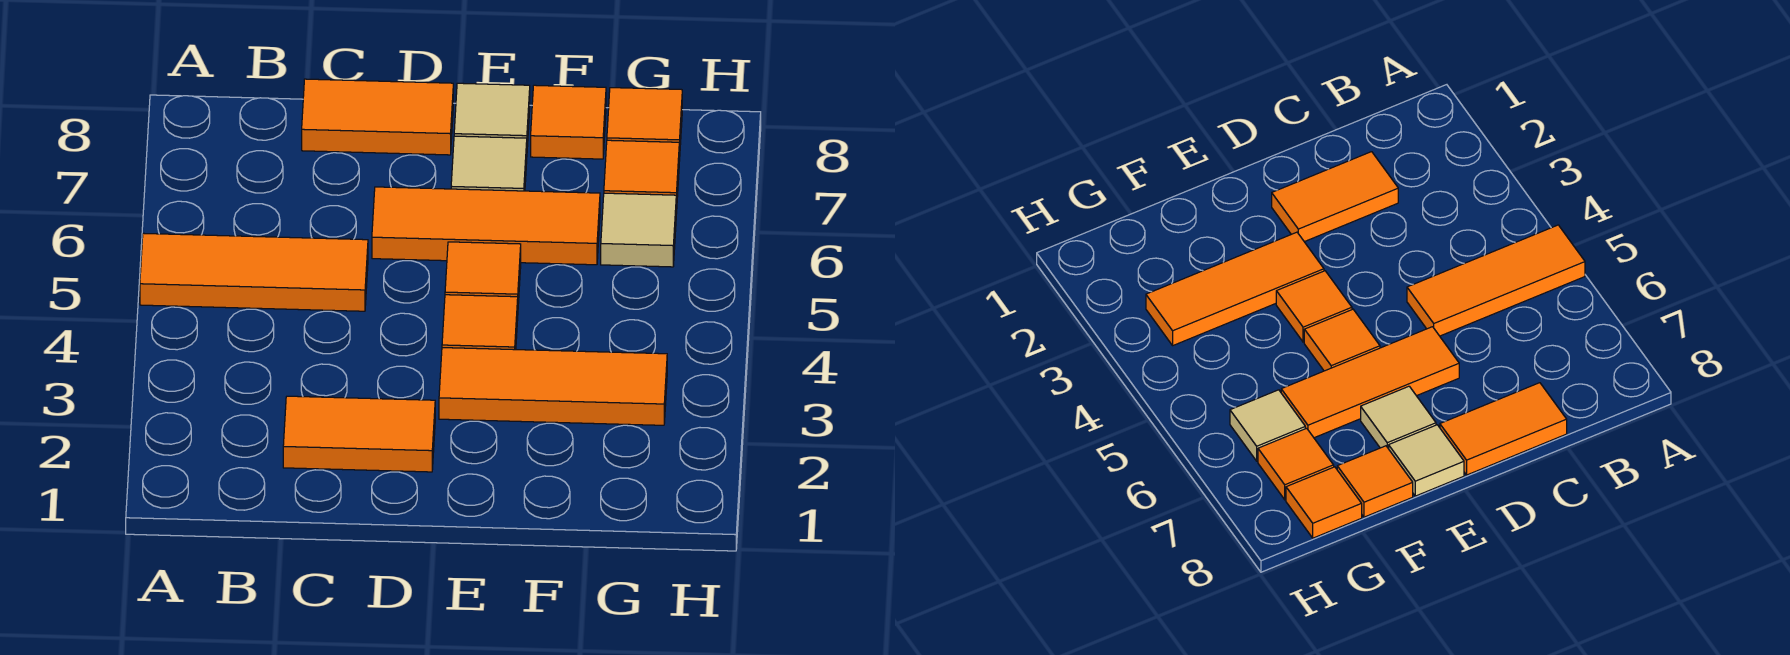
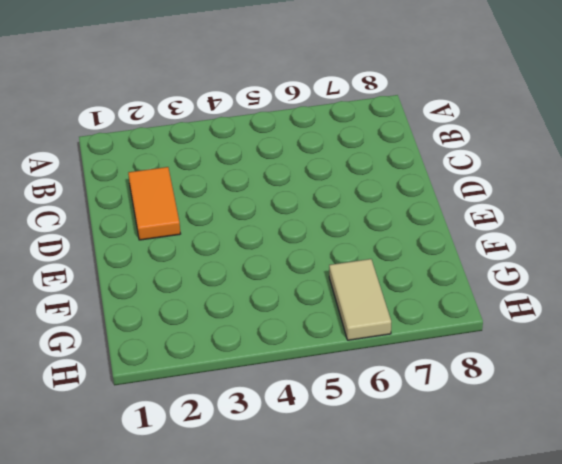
tan tile G6:H6 level 1 -> tan tile G6 level 1
none -> orange tile A5:C5 level 1
none -> orange tile C8:D8 level 1
none -> orange tile D6:F6 level 1

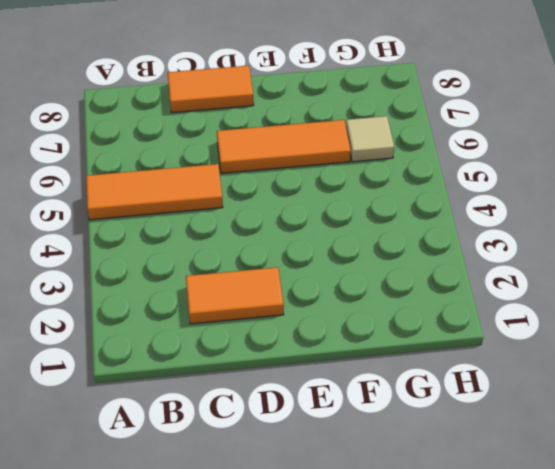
none -> orange tile E3:G3 level 1
none -> orange tile E4 level 1
none -> orange tile E5 level 1

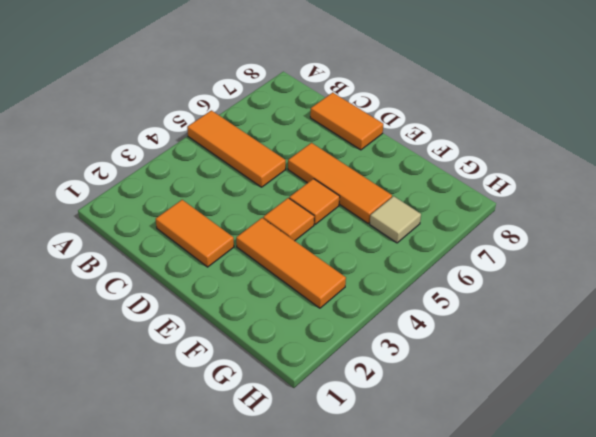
none -> tan tile E7 level 1
none -> tan tile E8 level 1
none -> orange tile F8 level 1

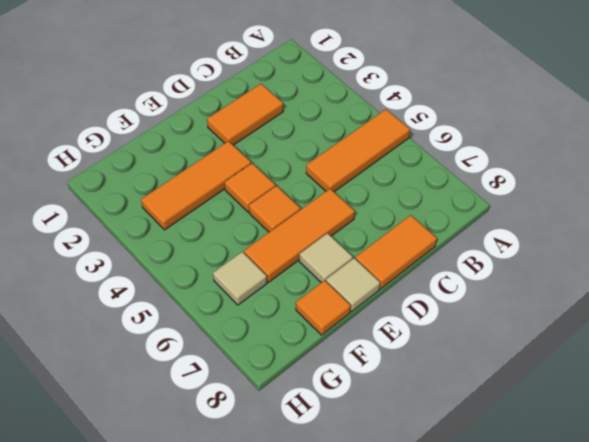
none -> orange tile G7 level 1
none -> orange tile G8 level 1

